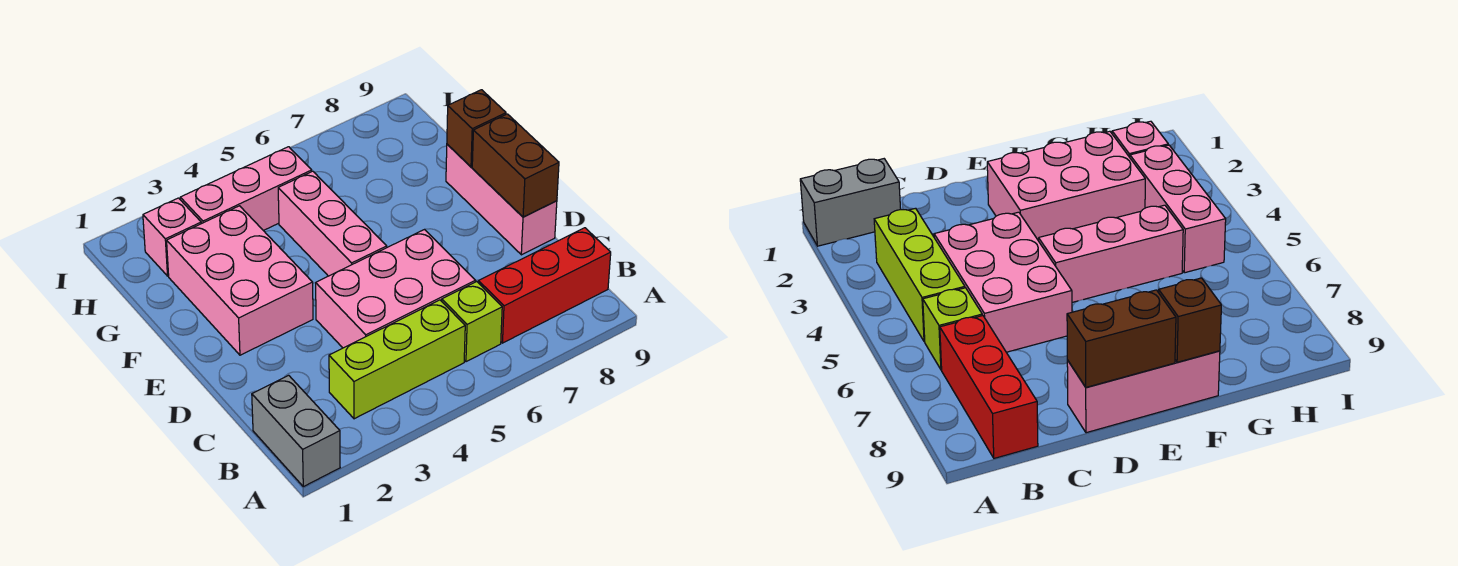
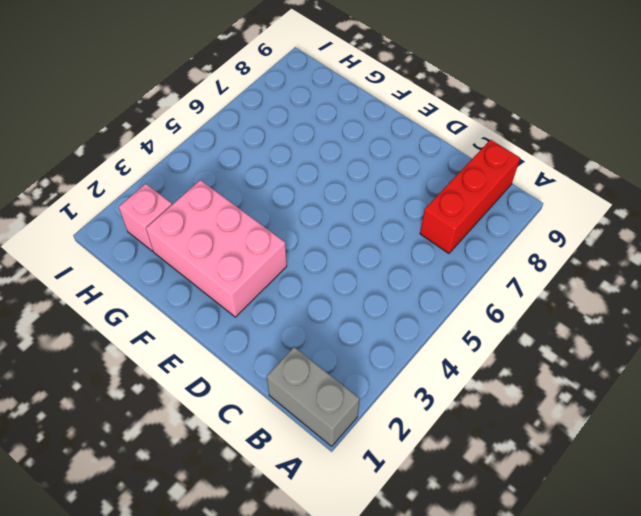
none -> lime brick B3:B5 level 1
none -> lime brick B6 level 1
none -> pink brick C4:D6 level 1

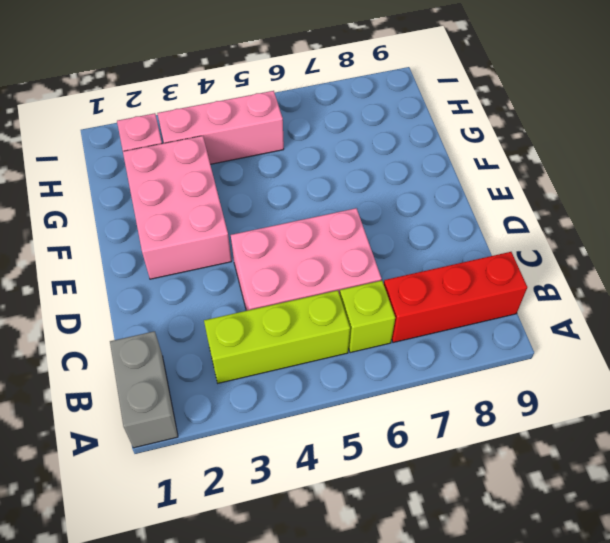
none -> pink brick D9:F9 level 1
none -> pink brick E5:G5 level 1
none -> brown brick D9:E9 level 2

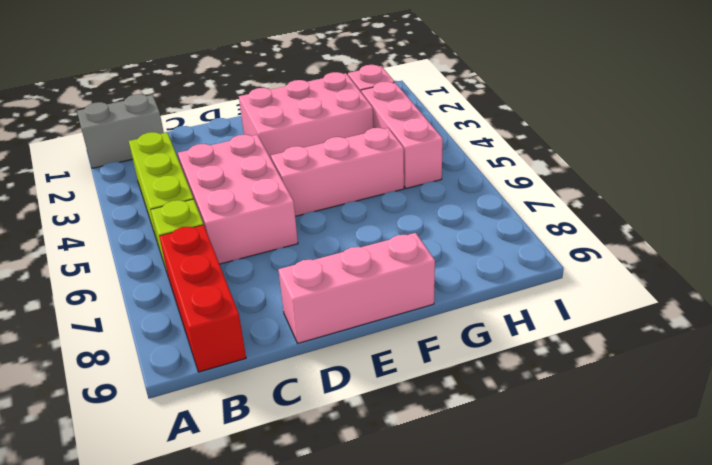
none -> brown brick D9:E9 level 2
none -> brown brick F9 level 2

